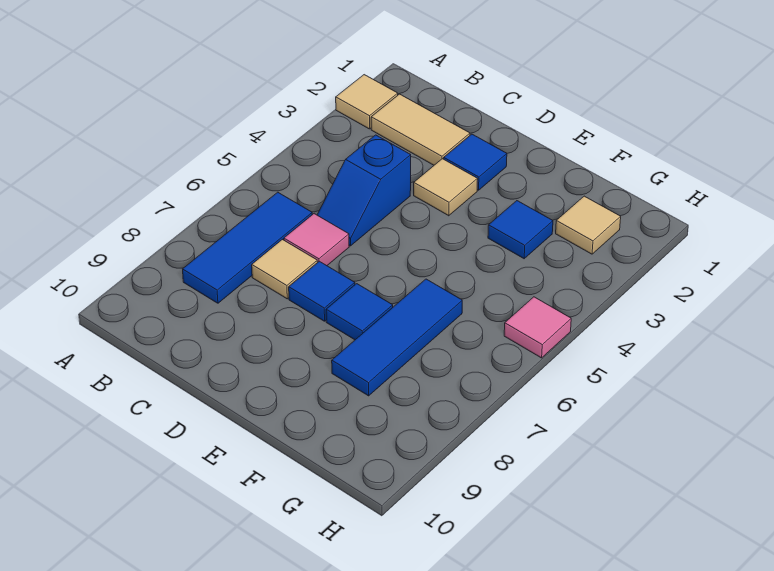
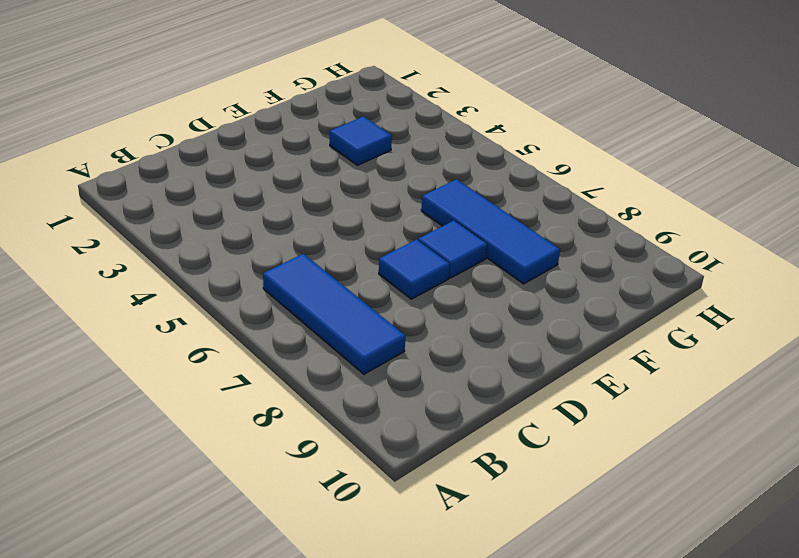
none -> tan tile A2 level 1
none -> tan tile B2:C2 level 1
none -> blue slope C4:C5 level 1 top 4

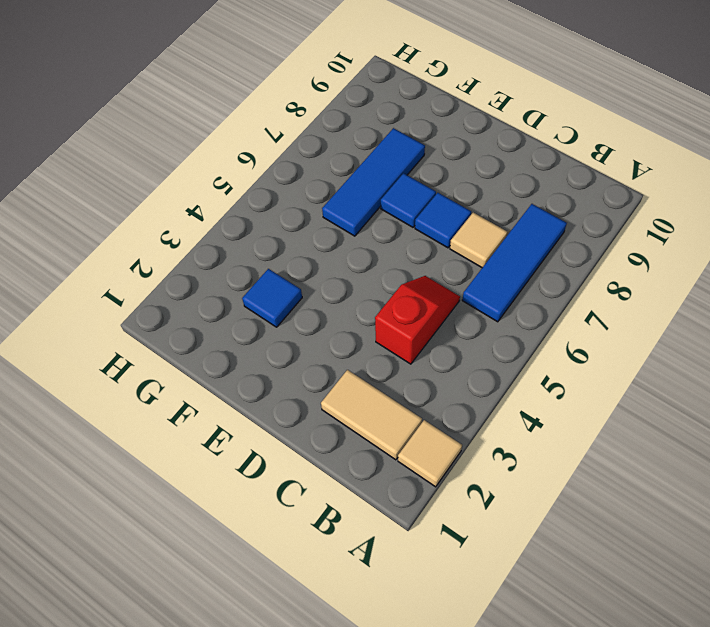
red slope C4:C5 level 1 top 4 -> blue slope C4:C5 level 1 top 4
none -> pink tile C6 level 1
none -> blue tile D2 level 1
none -> tan tile D3 level 1

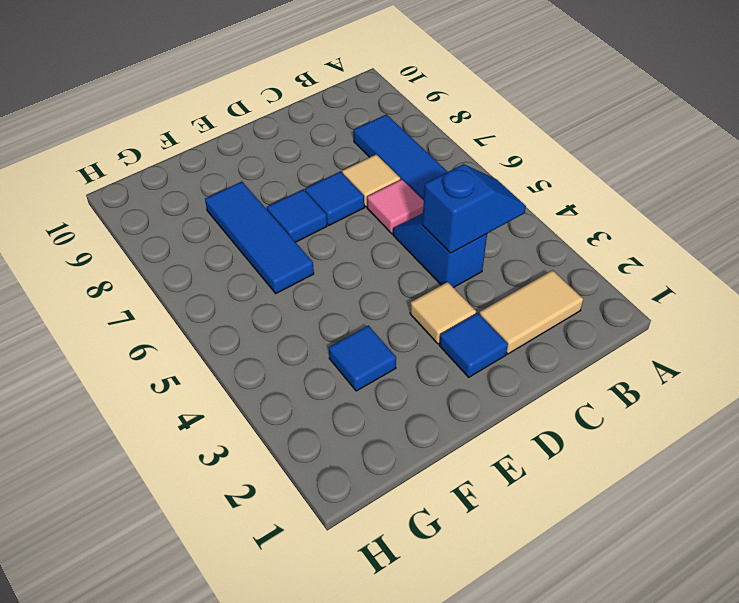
blue slope B4:C4 level 2 top C -> none
none -> tan tile A2 level 1
none -> tan tile G2 level 1
none -> pink tile H5 level 1

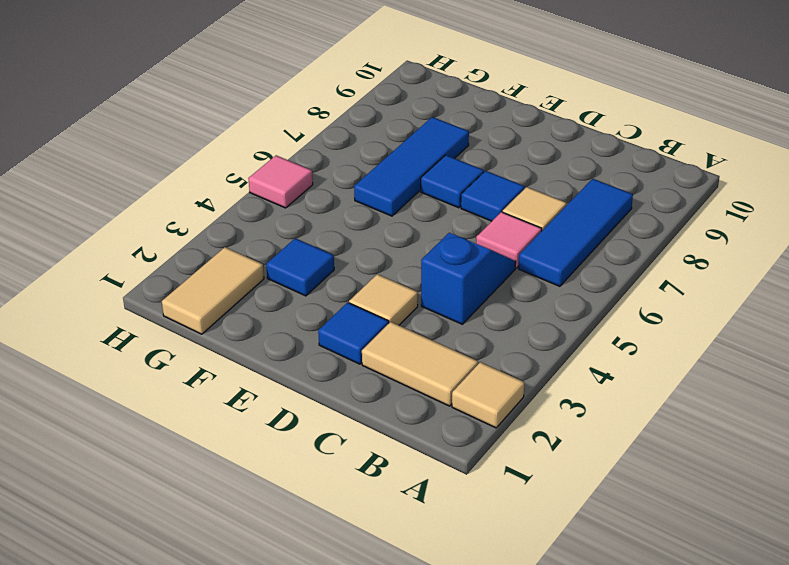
tan tile G1:G2 level 1 -> tan tile G2 level 1

